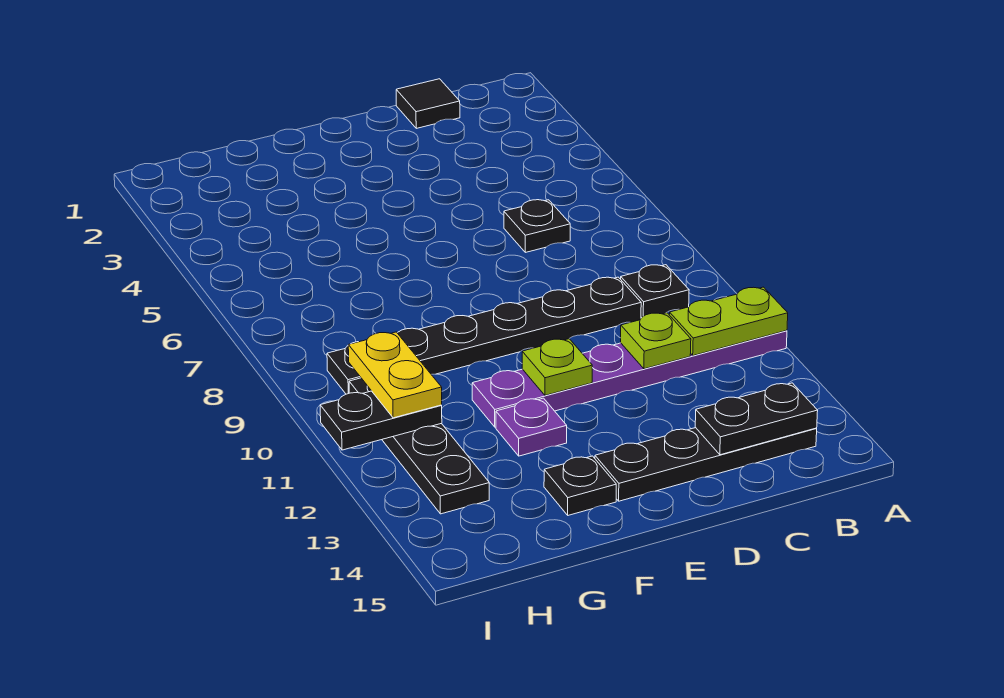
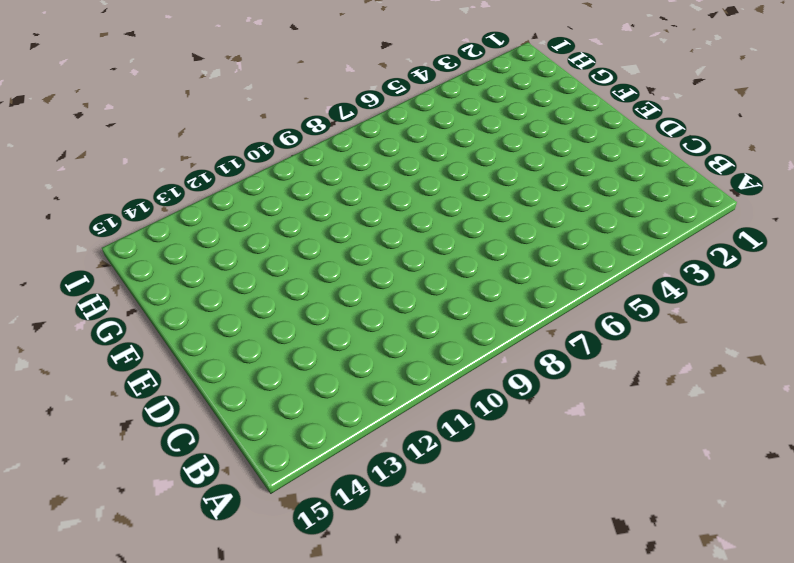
none -> purple plate A11:F11 level 1
none -> black plate B9 level 1
none -> black plate B14:E14 level 1

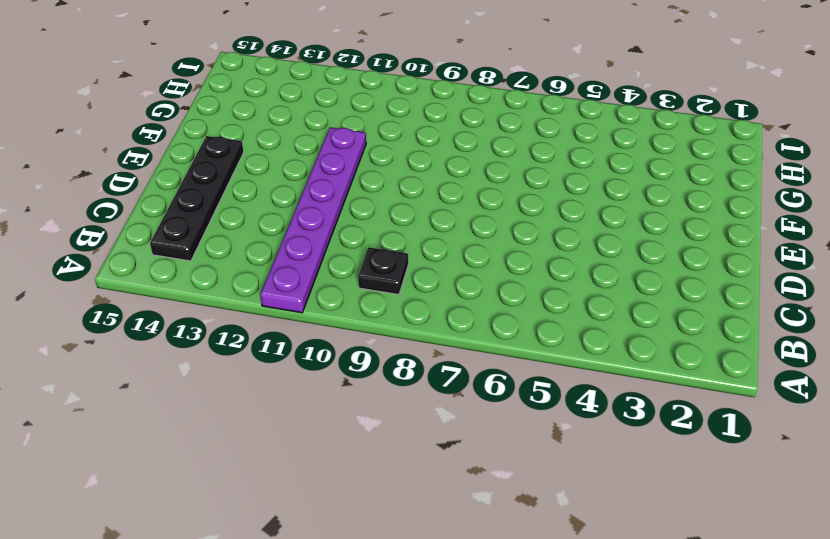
none -> black tile C1 level 1
none -> black plate C6 level 1
none -> black plate C9:H9 level 1

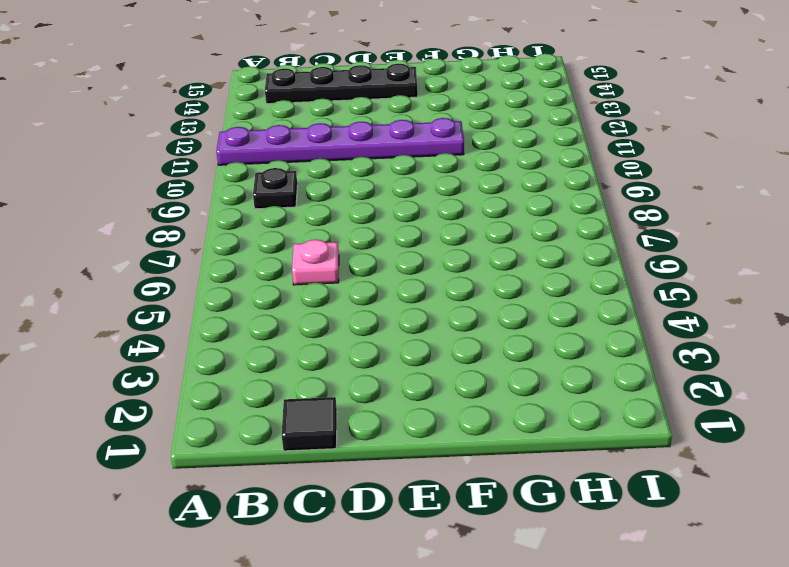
pink plate C6 level 1 -> black plate C6 level 1
none -> black plate C9:H9 level 1
none -> purple plate F12 level 1
none -> black plate F14 level 1

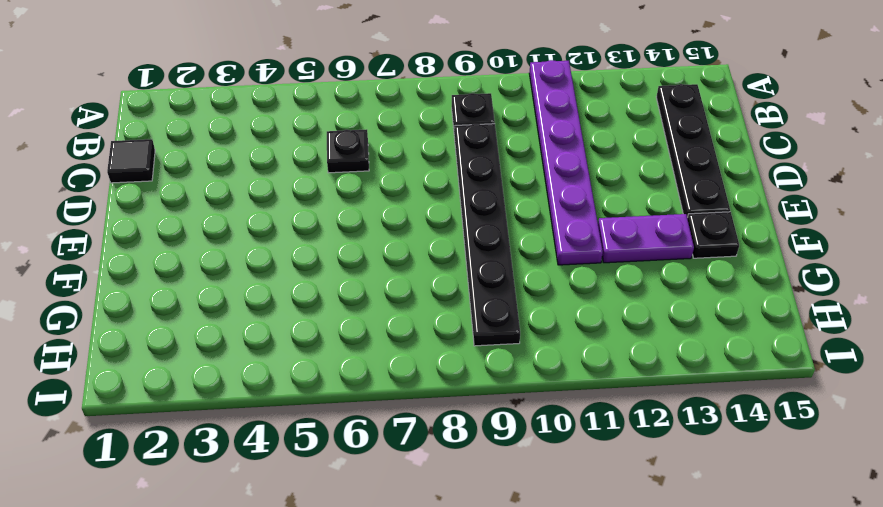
purple plate F12:F13 level 1 -> purple plate F12 level 1
none -> black plate H10:H13 level 1
none -> lime plate A11:B11 level 2
none -> black plate B14:C14 level 2

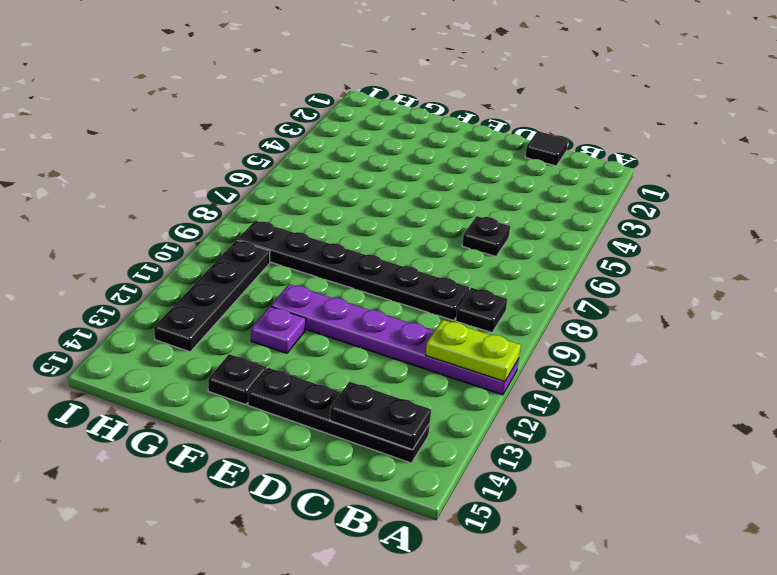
none -> lime plate C11 level 2
none -> lime plate E11 level 2
none -> black plate H11:I11 level 2

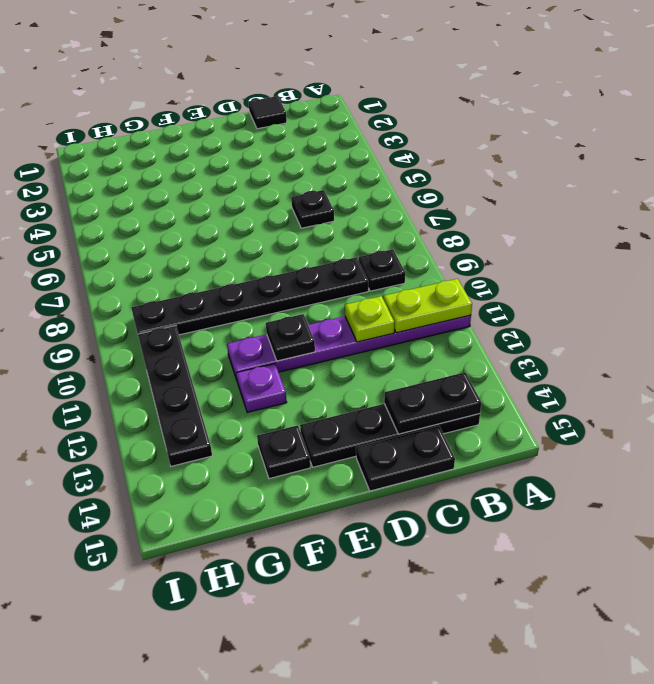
black plate C15:D15 level 1 -> black plate H11:I11 level 2
black plate E11 level 2 -> lime plate E11 level 2
none -> yellow plate H10:H11 level 3

